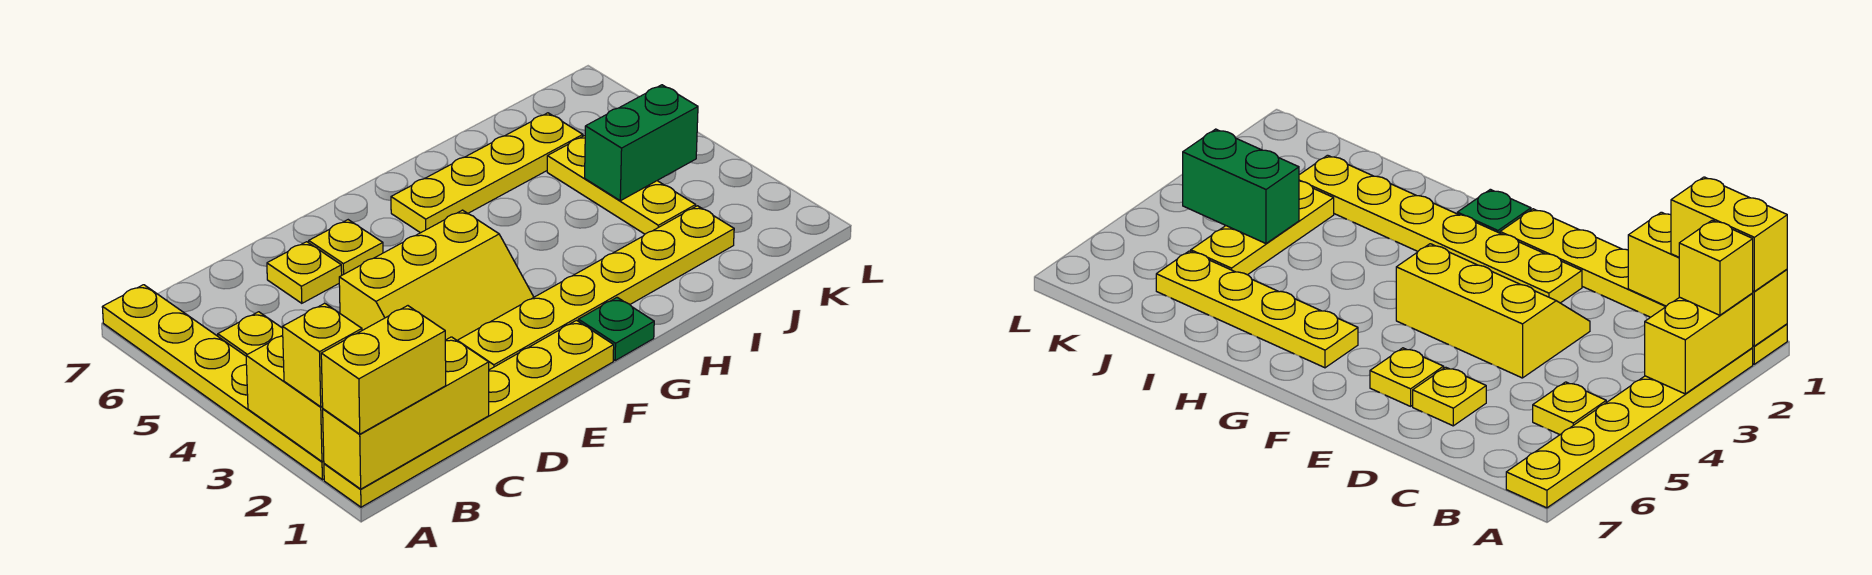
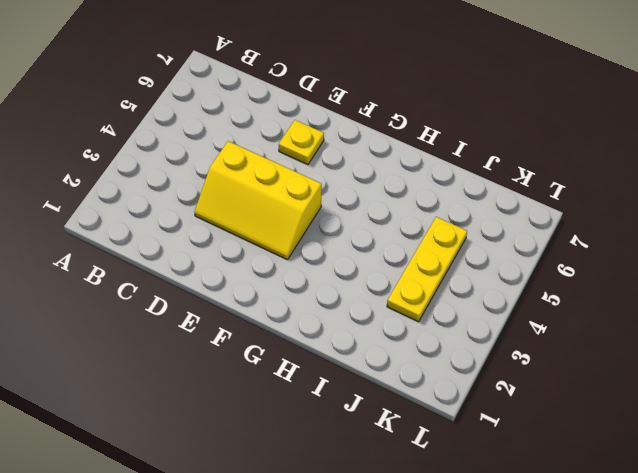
none -> yellow plate A1:F1 level 1
none -> yellow plate A2:A7 level 1
none -> yellow plate B5 level 1

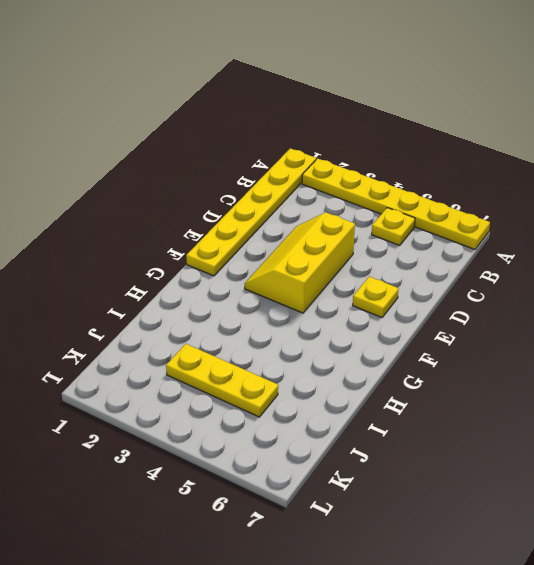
none -> yellow plate D6 level 1
none -> yellow plate E2:J2 level 1
none -> green plate G1 level 1

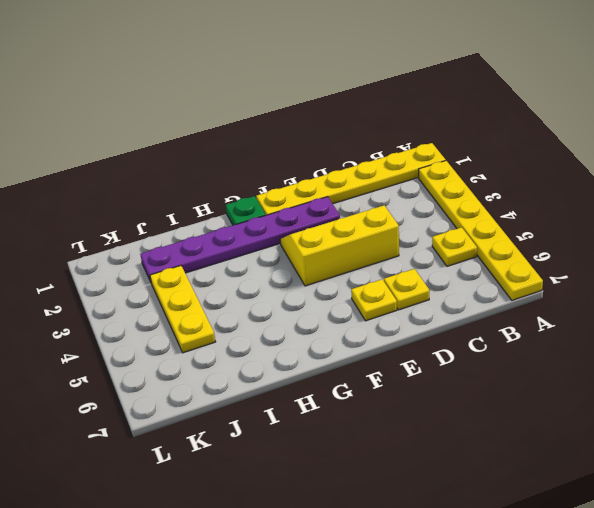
purple plate E2:J2 level 1 -> yellow plate E2:J2 level 1
none -> yellow plate G6:J6 level 1
none -> yellow brick A1:C1 level 2
none -> yellow brick A2:A3 level 2

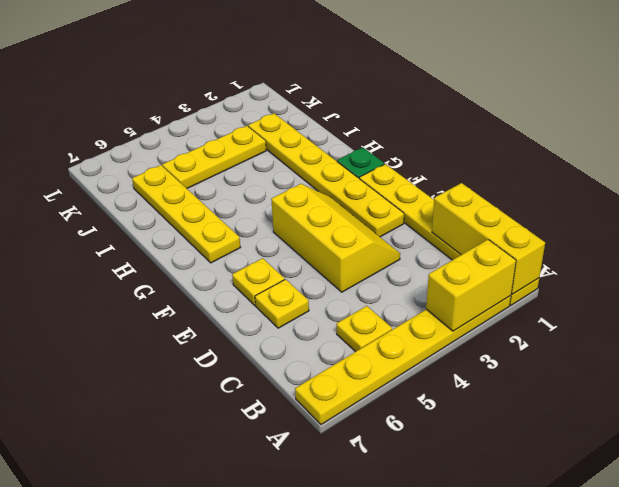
none -> green brick J4:K4 level 2
none -> yellow brick A1:B1 level 3
none -> yellow brick A2 level 3

